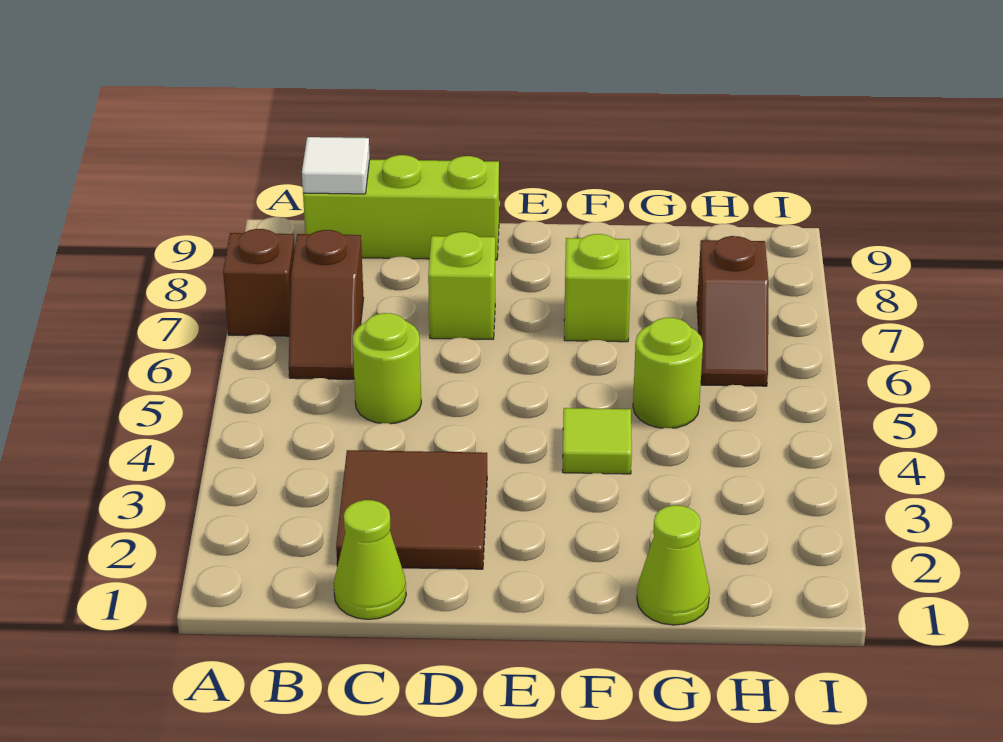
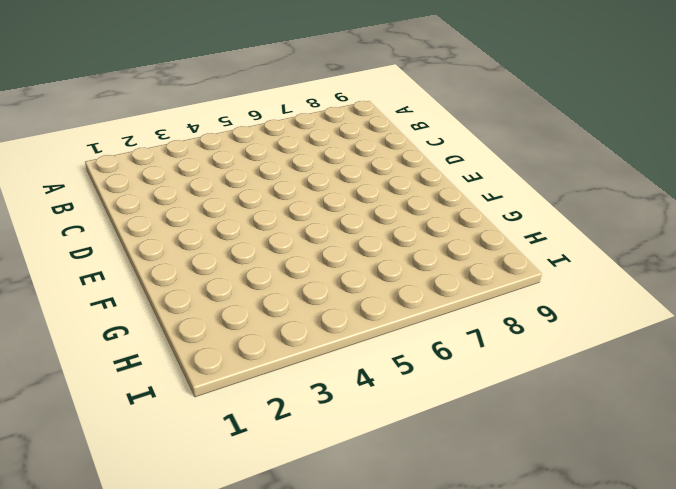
none -> brown brick A7 level 1
none -> brown slope B6:B7 level 1 top 7
none -> lime brick B9:D9 level 1

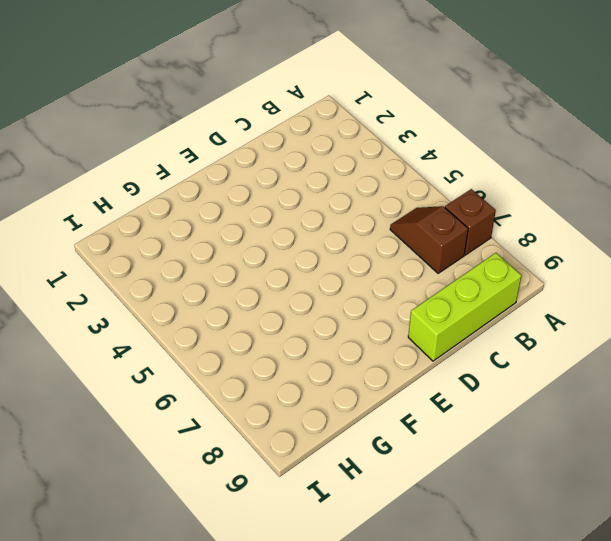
none -> lime cone C1 level 1
none -> brown tile C2:D3 level 1
none -> lime round brick C5 level 1

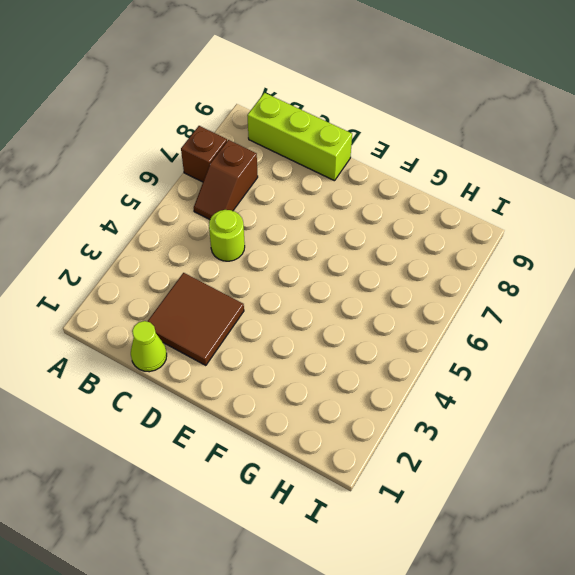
none -> lime brick D7 level 1
none -> lime tile F4 level 1
none -> lime brick F7 level 1

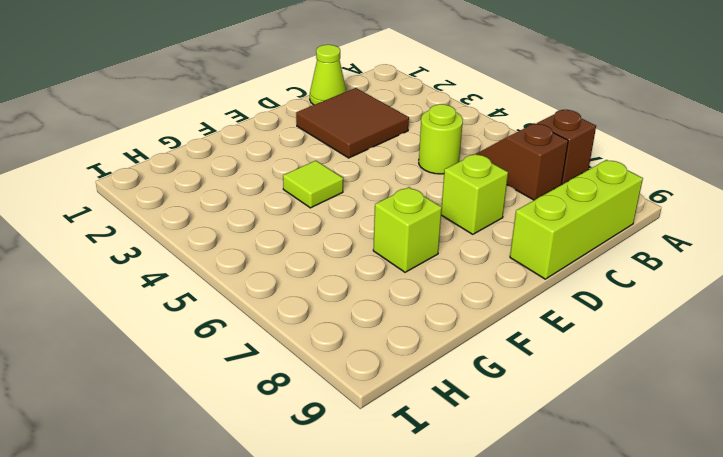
none -> lime cone G1 level 1
none -> lime round brick G5 level 1
none -> brown slope H6:H7 level 1 top 7

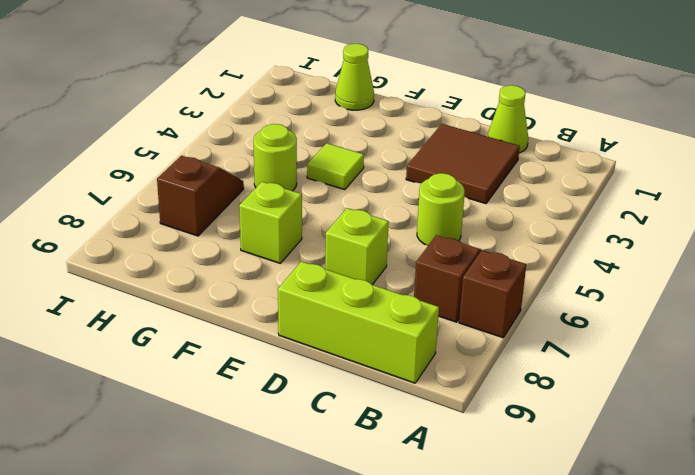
none -> white tile B9 level 2

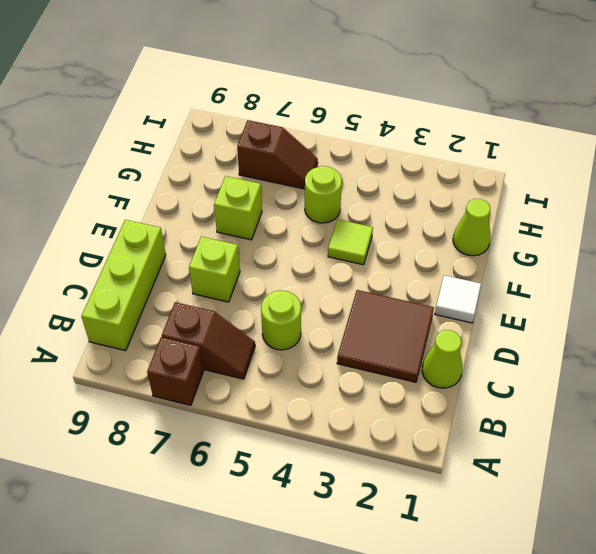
white tile E1 level 1 -> white tile B9 level 2

